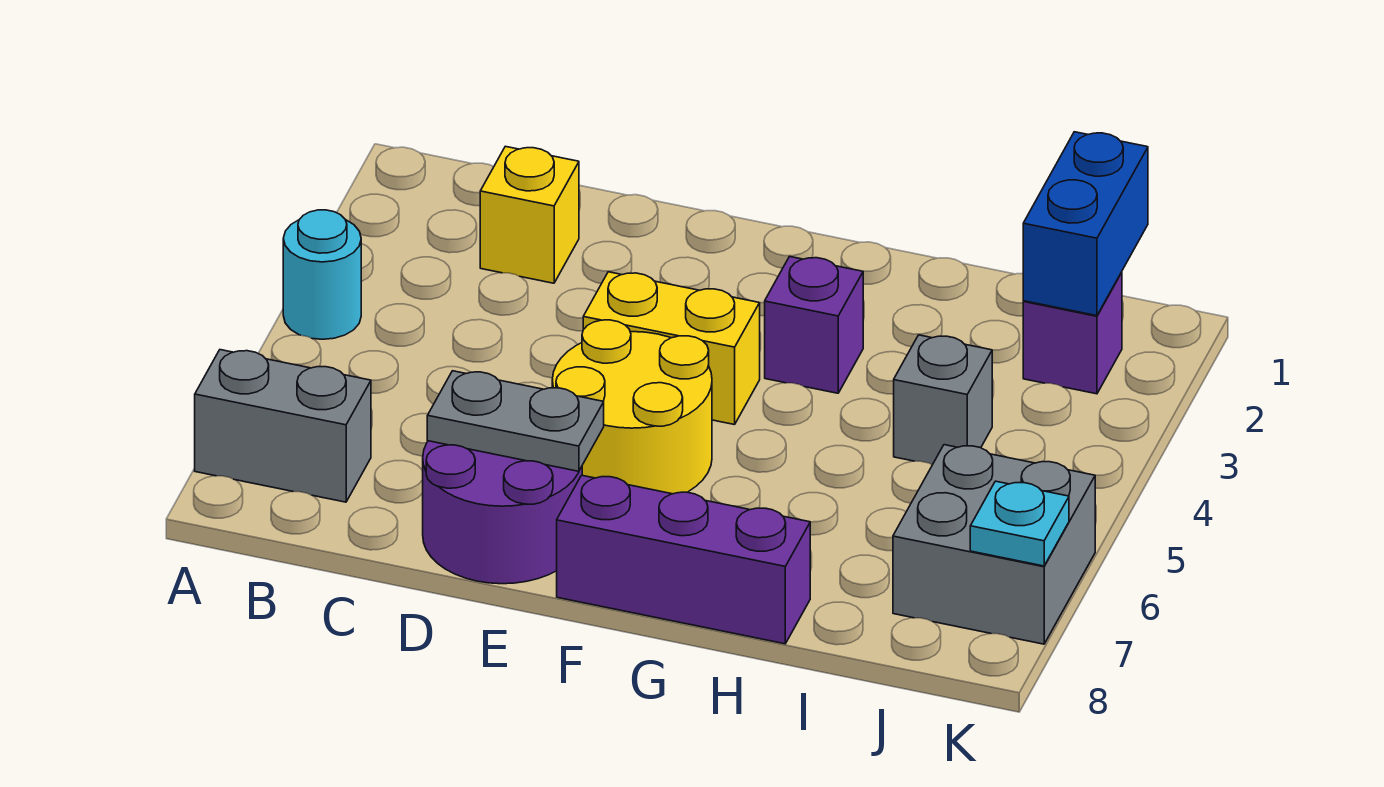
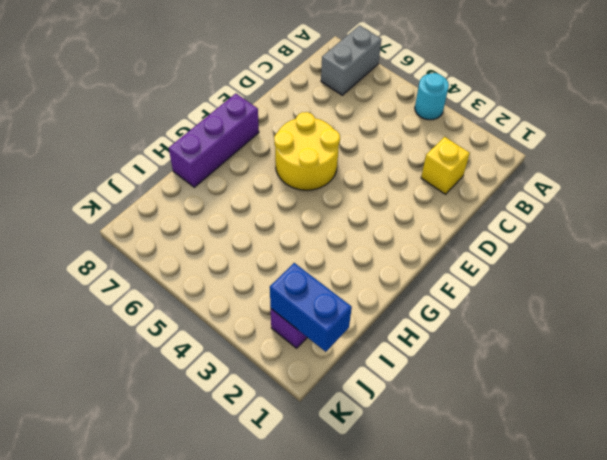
none -> purple round brick D7:E8 level 1
none -> yellow brick E4:F4 level 1
none -> purple brick G3 level 1

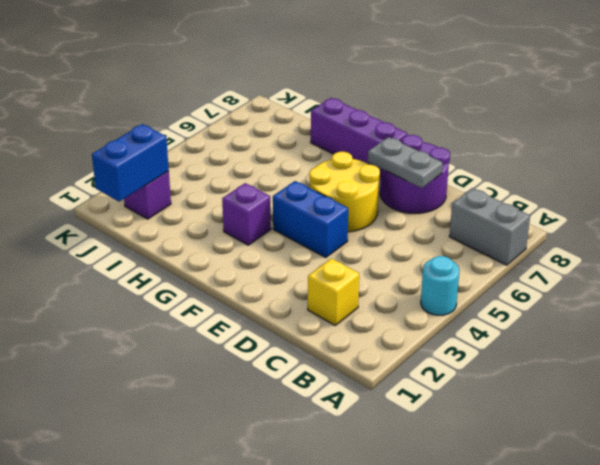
blue brick E4:F4 level 1 -> yellow brick E4:F4 level 1
none -> grey brick I4 level 1
none -> grey brick J6:K7 level 1
none -> cyan plate K7 level 2

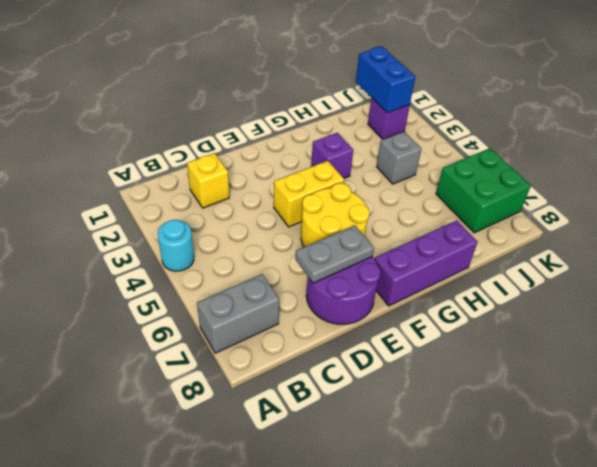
green brick J6:K7 level 1 -> grey brick J6:K7 level 1
none -> cyan plate K7 level 2

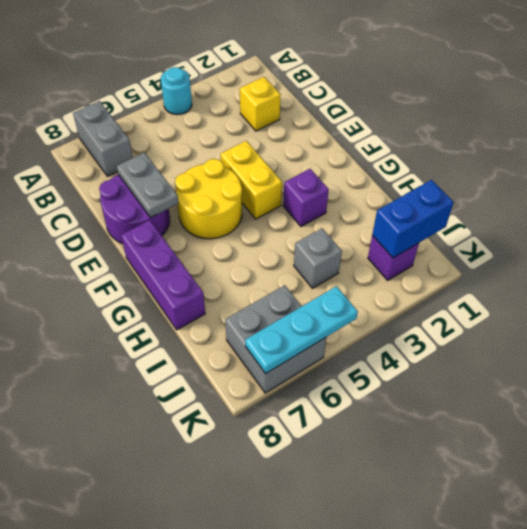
cyan plate K5:K7 level 2 -> cyan plate K7 level 2

